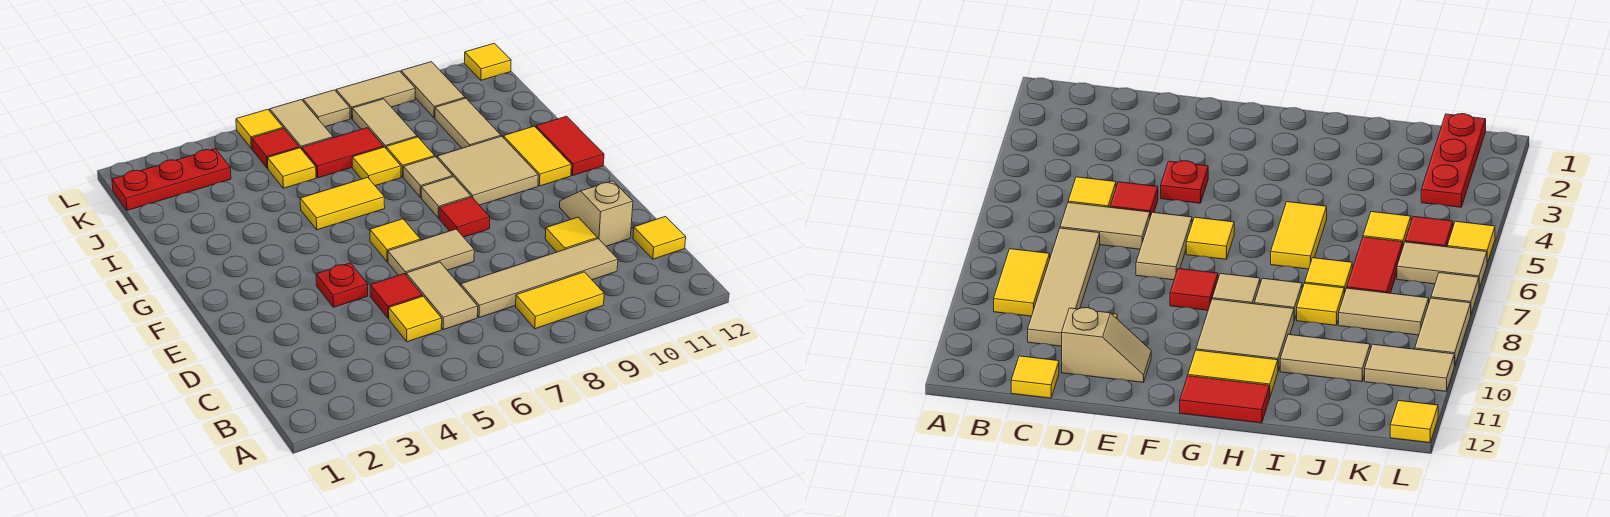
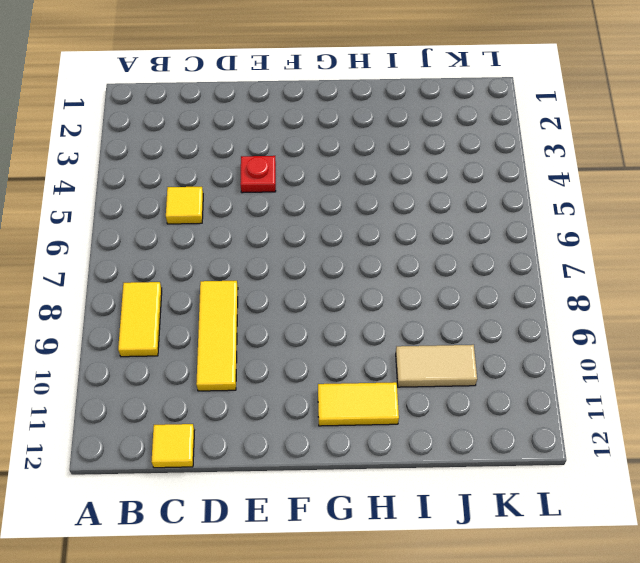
yellow tile D8:D10 level 1 -> yellow tile D10 level 1
none -> tan tile C6:D6 level 1
none -> tan tile C7:C10 level 1
none -> red tile D5 level 1
none -> tan slope D11:E11 level 1 top D

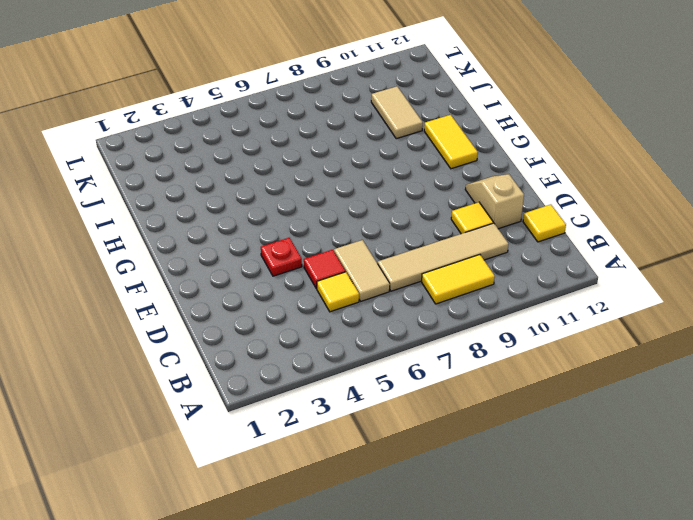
none -> tan tile E6:E7 level 1
none -> yellow tile F6 level 1
none -> red tile F8 level 1
none -> tan tile G8 level 1

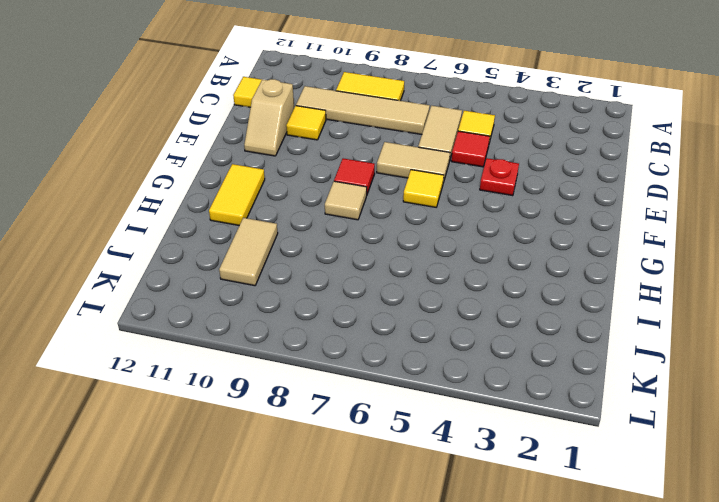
none -> tan tile G9:H10 level 1
none -> red tile G12:H12 level 1
none -> yellow tile H5:H6 level 1
none -> tan tile H8 level 1

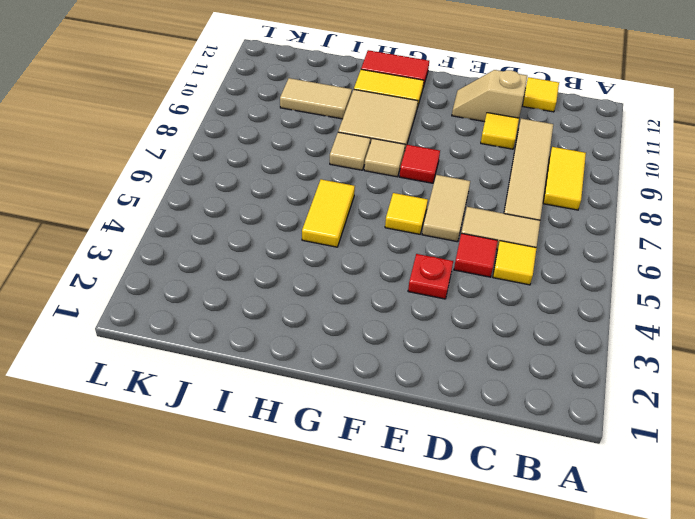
none -> yellow tile I7 level 1
none -> yellow tile I8 level 1
none -> yellow tile J5 level 1
none -> red tile J6:J7 level 1

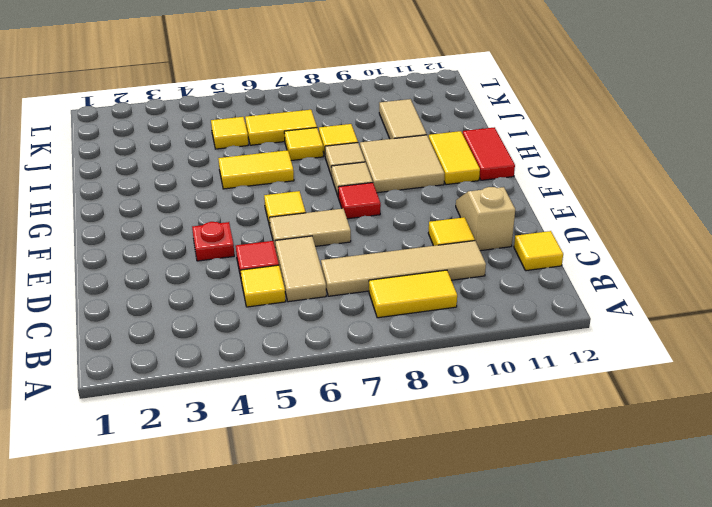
yellow tile J6:J7 level 1 -> red tile J6:J7 level 1
none -> tan tile J8:K8 level 1
none -> red plate K1:K3 level 1
none -> red tile K5 level 1
none -> tan tile K6:L6 level 1

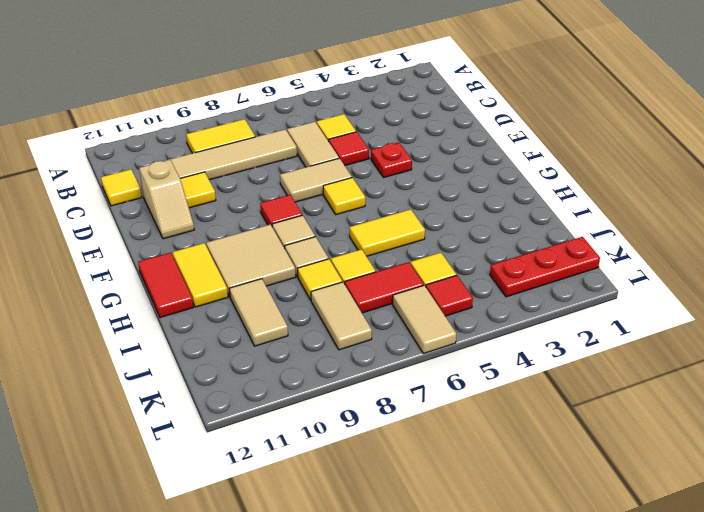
none -> tan tile K10:L10 level 1
none -> yellow tile L5 level 1
none -> tan tile L7 level 1
none -> tan tile L8:L9 level 1

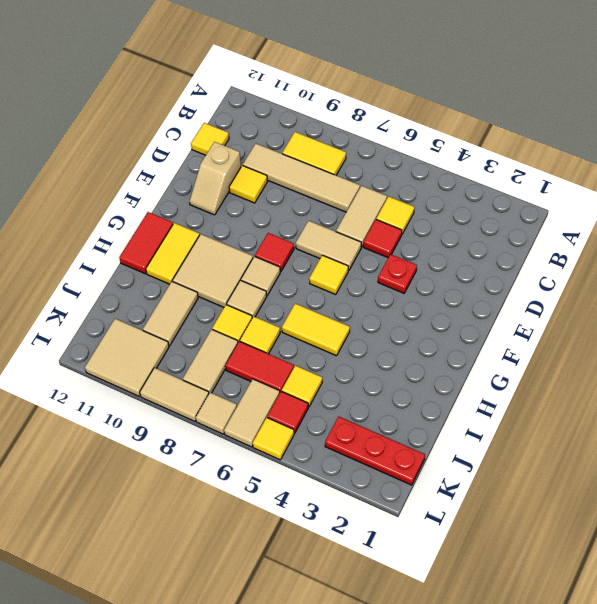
tan tile K10:L11 level 1 -> tan tile K10:L10 level 1
none -> yellow tile L12 level 1

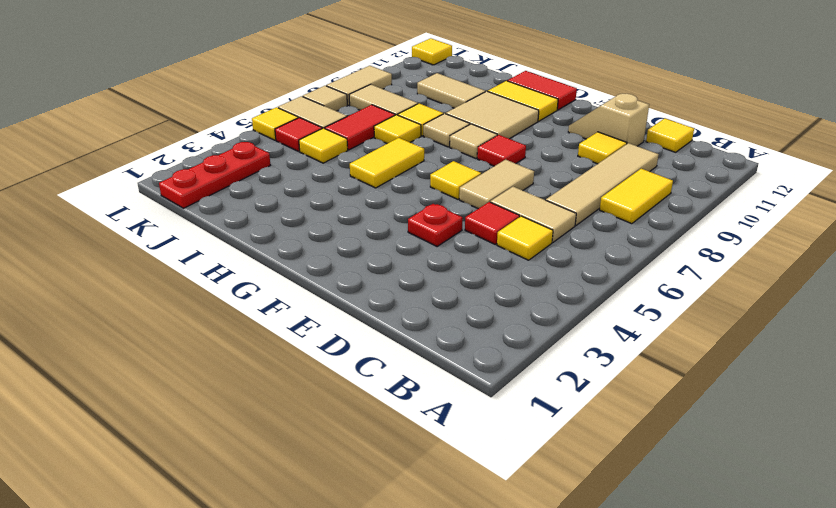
none -> tan tile K10:L10 level 1

